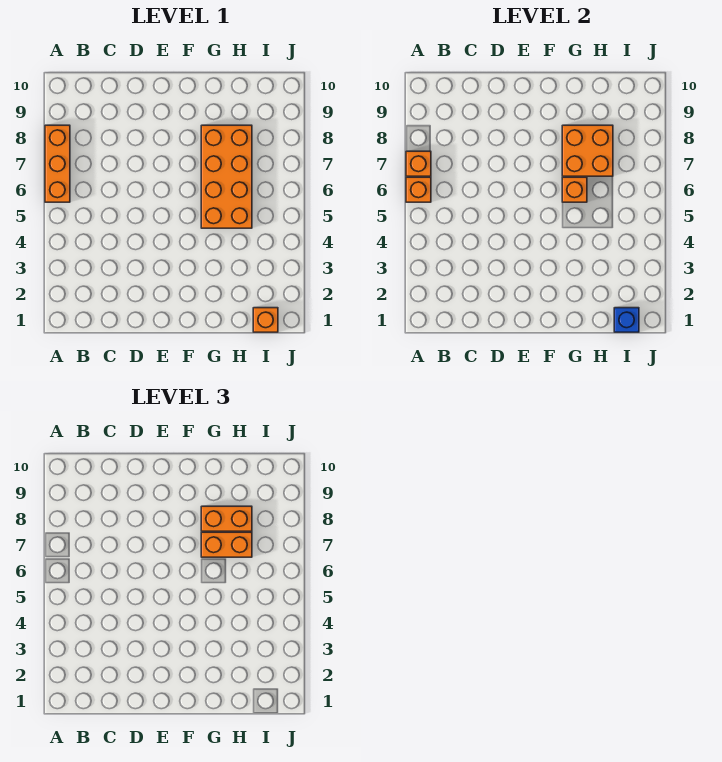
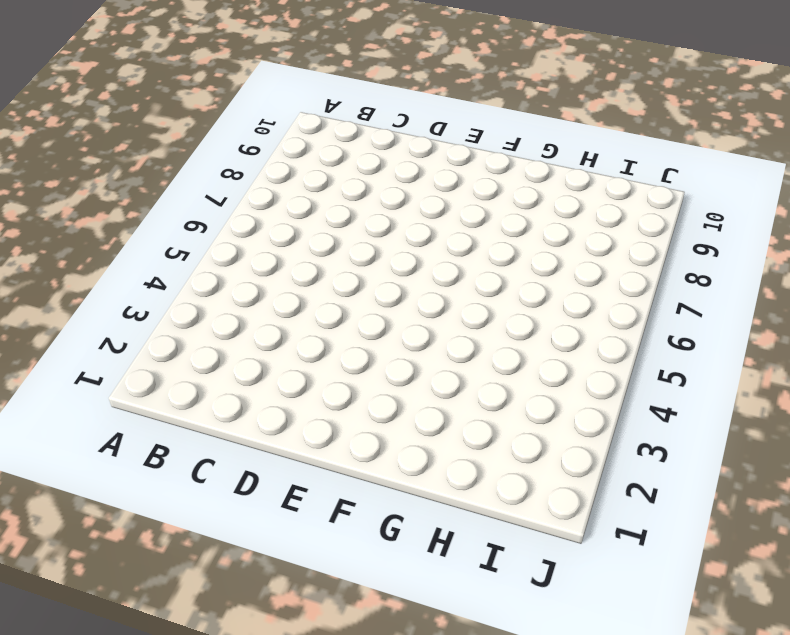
none -> orange brick A6:A8 level 1
none -> orange brick G5:H8 level 1

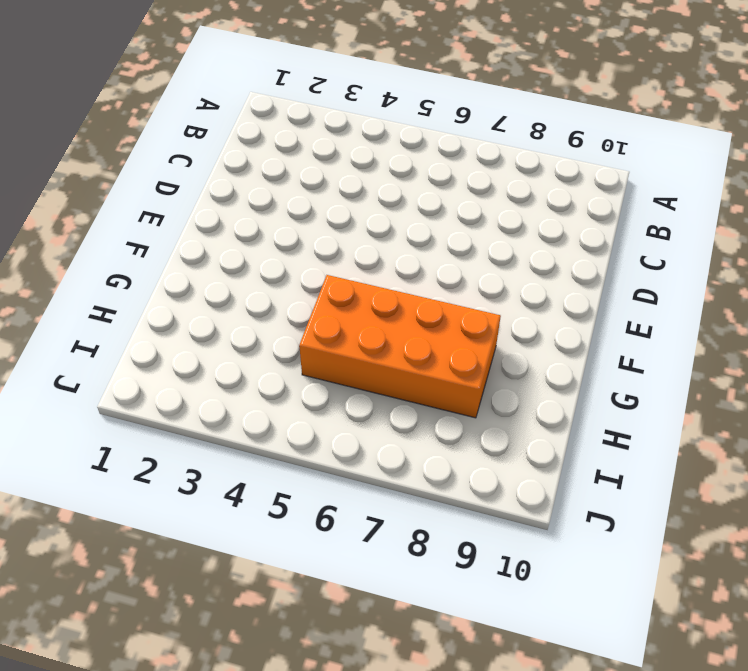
none -> orange brick A6:A8 level 1
none -> orange brick I1 level 1

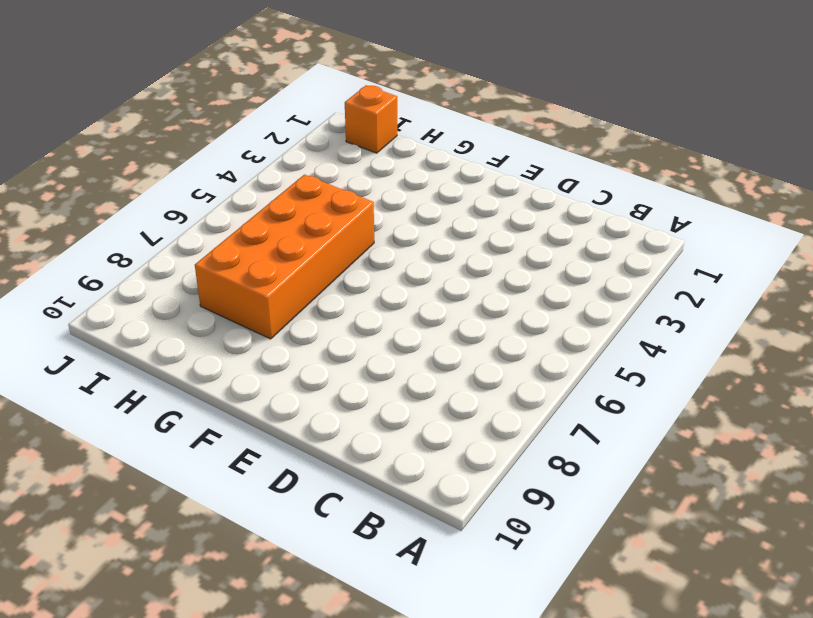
none -> orange brick A6:A8 level 1
none -> orange brick A6 level 2

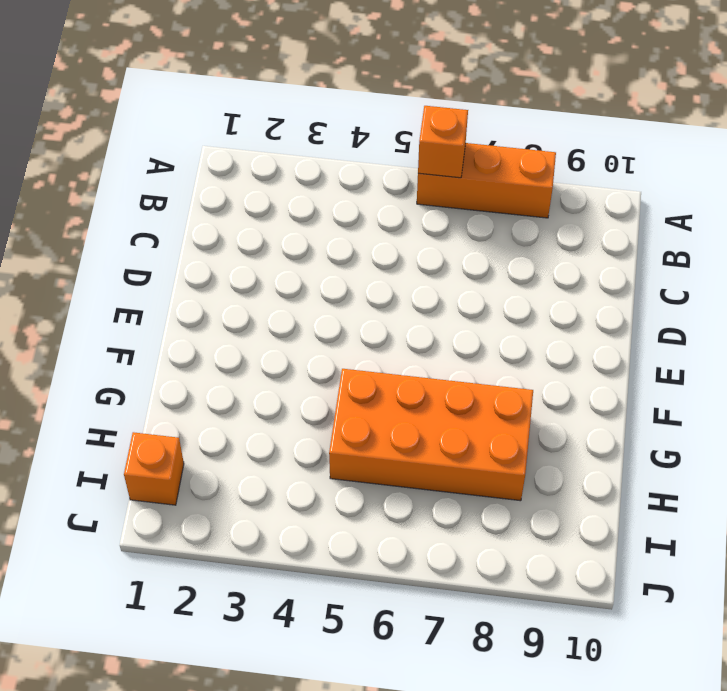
none -> orange brick A7 level 2
none -> orange brick G6 level 2

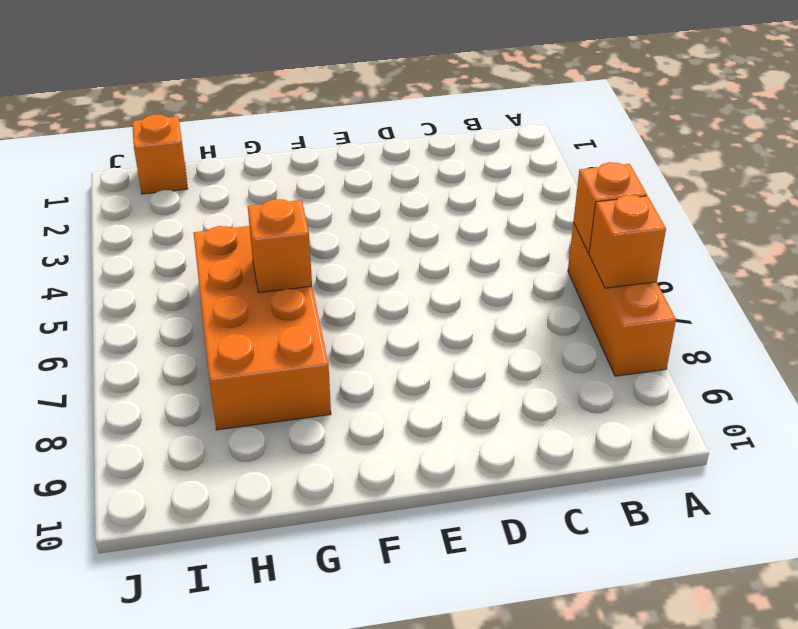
none -> orange brick G7:H8 level 2
none -> blue brick I1 level 2

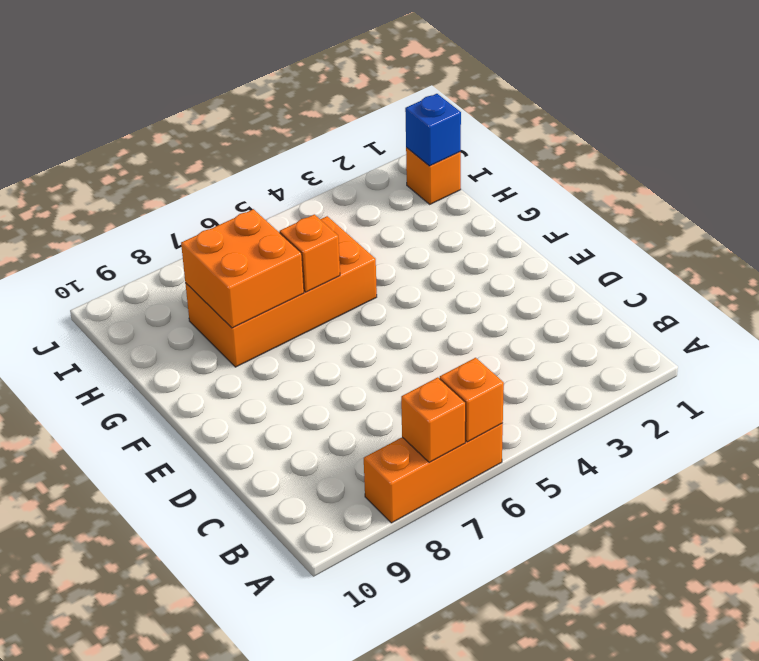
none -> orange brick G7:H7 level 3
none -> orange brick G8:H8 level 3

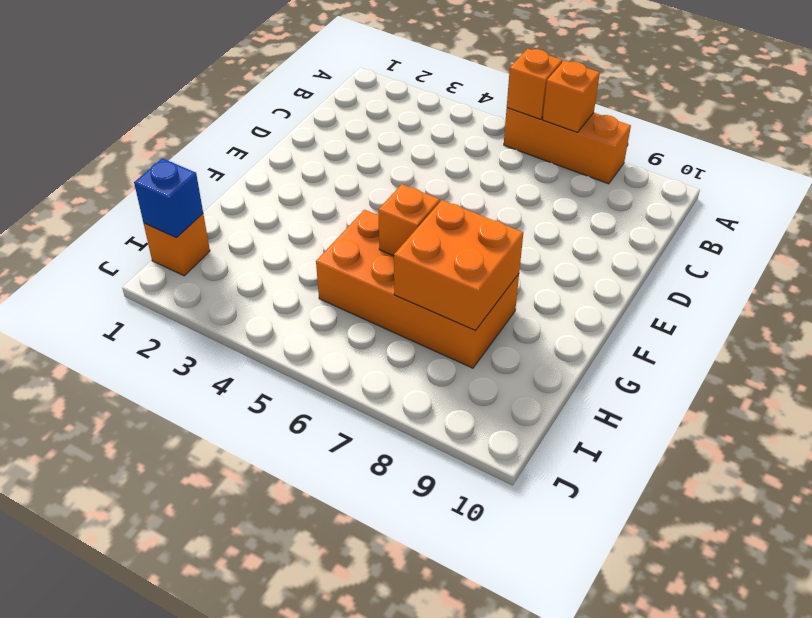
none -> orange brick G7:H7 level 3
none -> orange brick G8:H8 level 3

